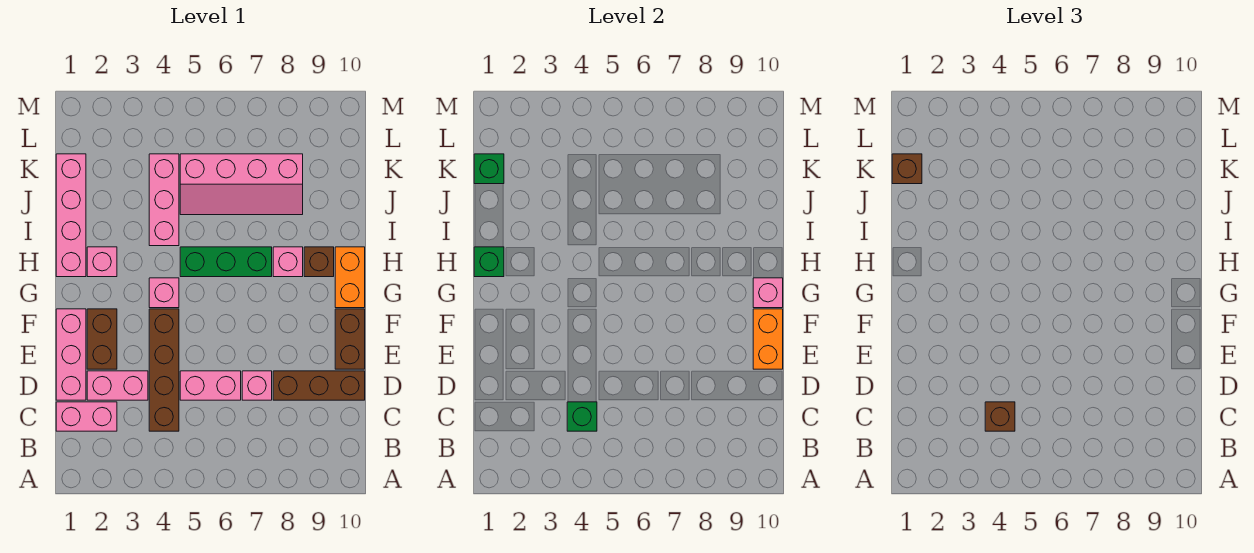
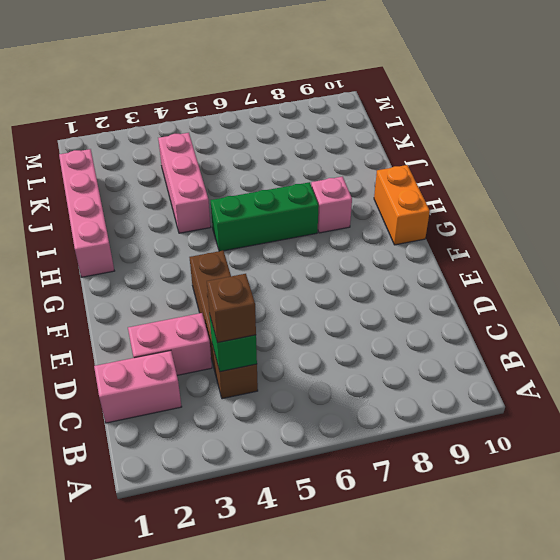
none -> pink brick D1:F1 level 1
none -> pink brick D5:D6 level 1
none -> pink brick D7 level 1

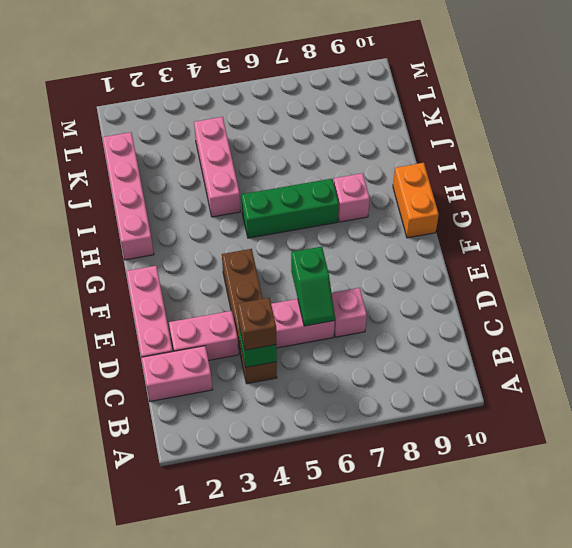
green slope D6:E6 level 2 top E -> none
none -> brown brick D8:D10 level 1
none -> brown brick E2:F2 level 1
none -> brown brick E10:F10 level 1

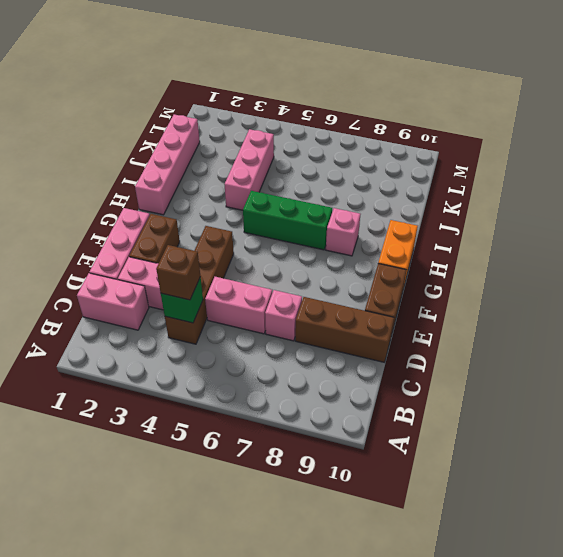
none -> pink brick G4 level 1
none -> pink brick H2 level 1
none -> brown brick H9 level 1

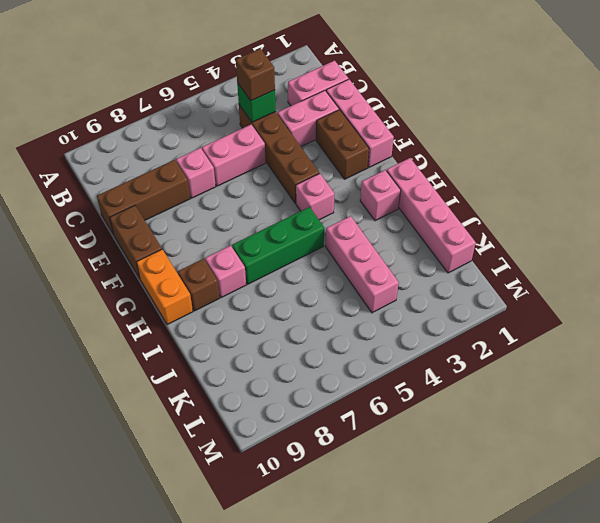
none -> pink slope J5:K8 level 1 top K
none -> orange brick E10:F10 level 2
none -> pink brick G10 level 2

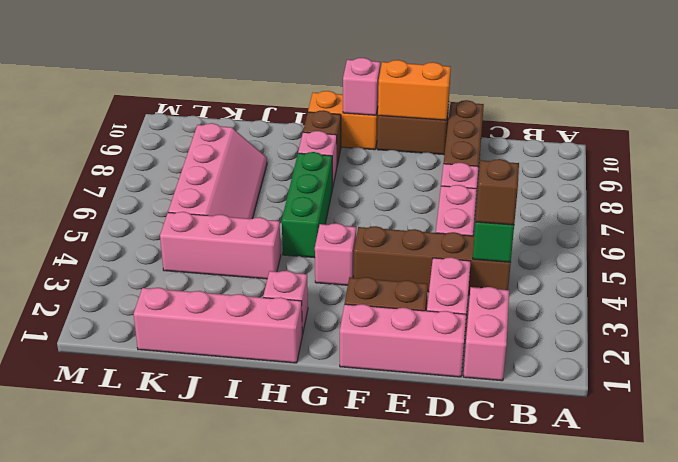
none -> green brick H1 level 2
none -> green brick K1 level 2
none -> brown brick K1 level 3

